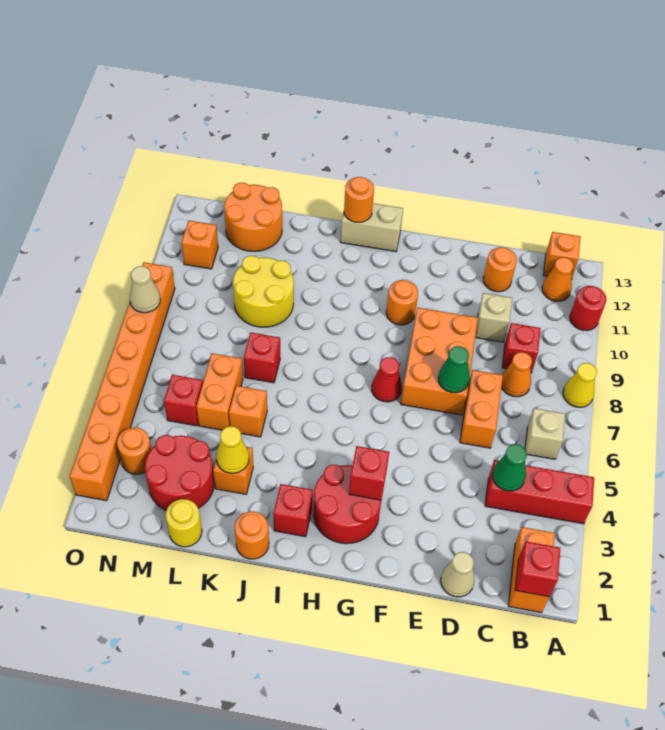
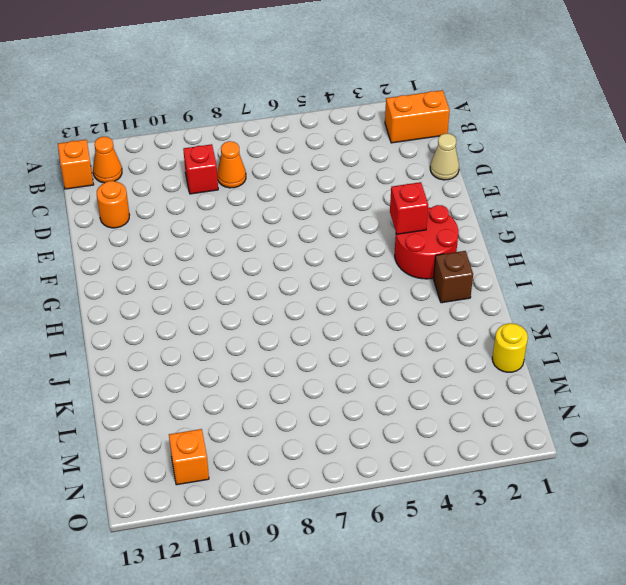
brown brick I2 level 1 -> red brick I2 level 1
none -> red brick A4:C4 level 1
none -> yellow cone A8 level 1
none -> red round brick A11 level 1
none -> tan brick B6 level 1

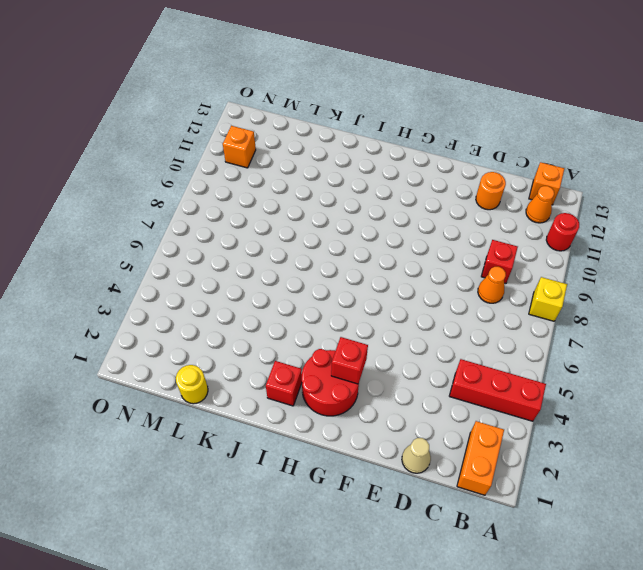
yellow brick A8 level 1 -> yellow cone A8 level 1
none -> tan brick B6 level 1
none -> orange brick D6:D7 level 1
none -> tan brick D10 level 1
none -> orange brick E7:F9 level 1

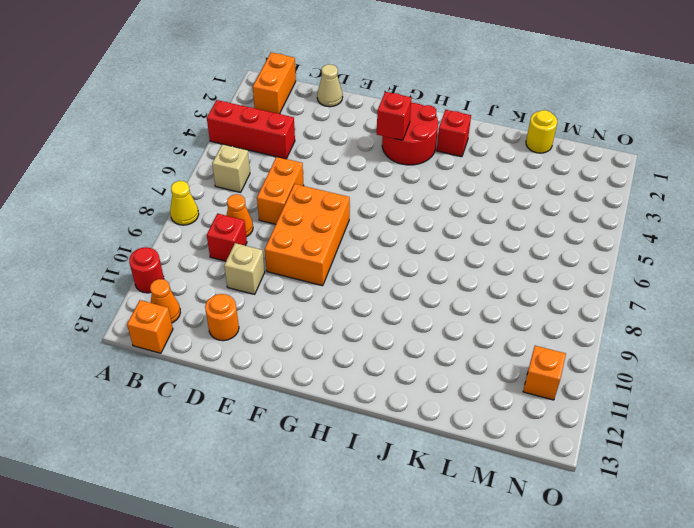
none -> red cone G7 level 1
none -> orange round brick G10 level 1
none -> tan brick H13:I13 level 1
none -> orange round brick J1 level 1

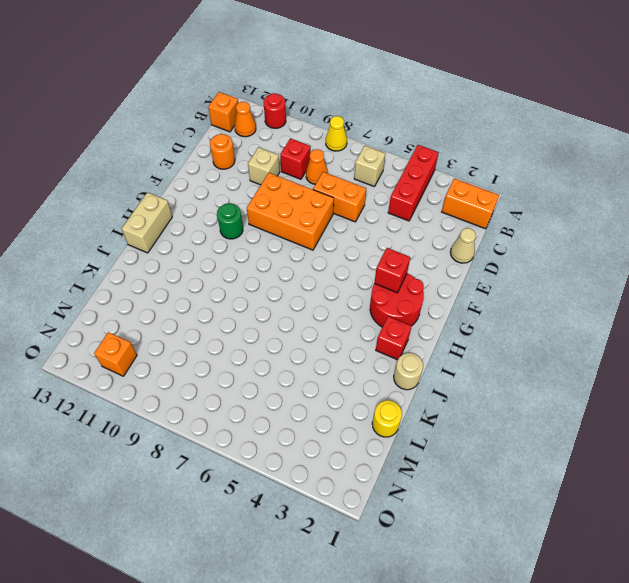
green round brick G10 level 1 -> orange round brick G10 level 1
tan round brick J1 level 1 -> orange round brick J1 level 1
none -> red cone G7 level 1
none -> orange brick K3 level 1
none -> orange brick K5 level 1
none -> red brick K7 level 1

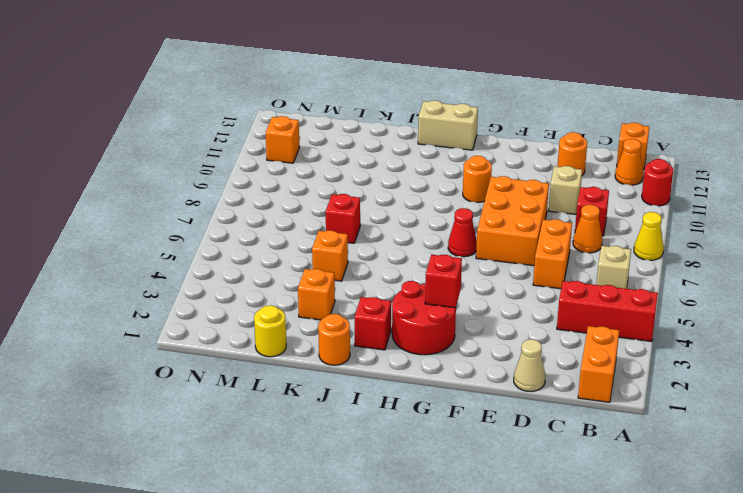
none -> yellow round brick K9:L10 level 1
none -> red round brick L2:M3 level 1
none -> orange brick L5:L6 level 1
none -> orange round brick L12:M13 level 1

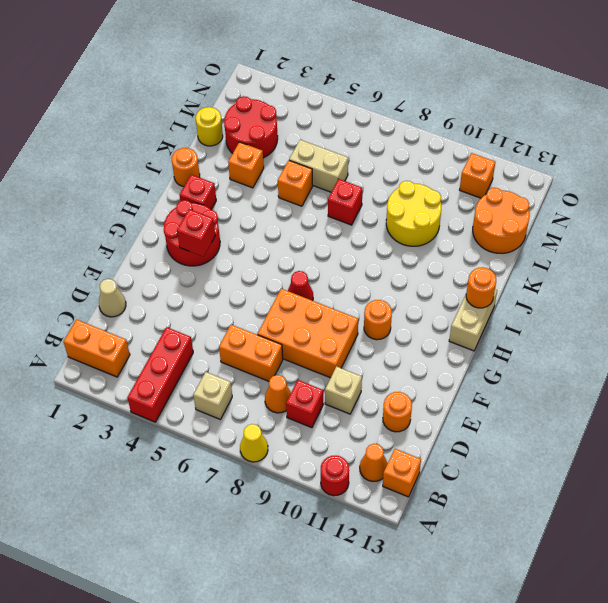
tan brick L5:L6 level 1 -> orange brick L5:L6 level 1
none -> red brick M5 level 1
none -> orange round brick N3 level 1
none -> orange brick O2:O9 level 1
none -> red brick B1 level 2

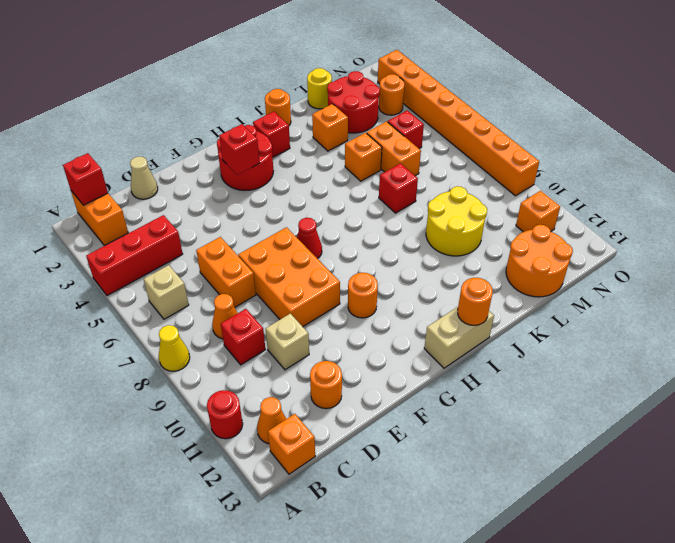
none -> green cone C4 level 2
none -> green cone E7 level 2
none -> yellow cone K3 level 2
none -> tan cone O8 level 2

